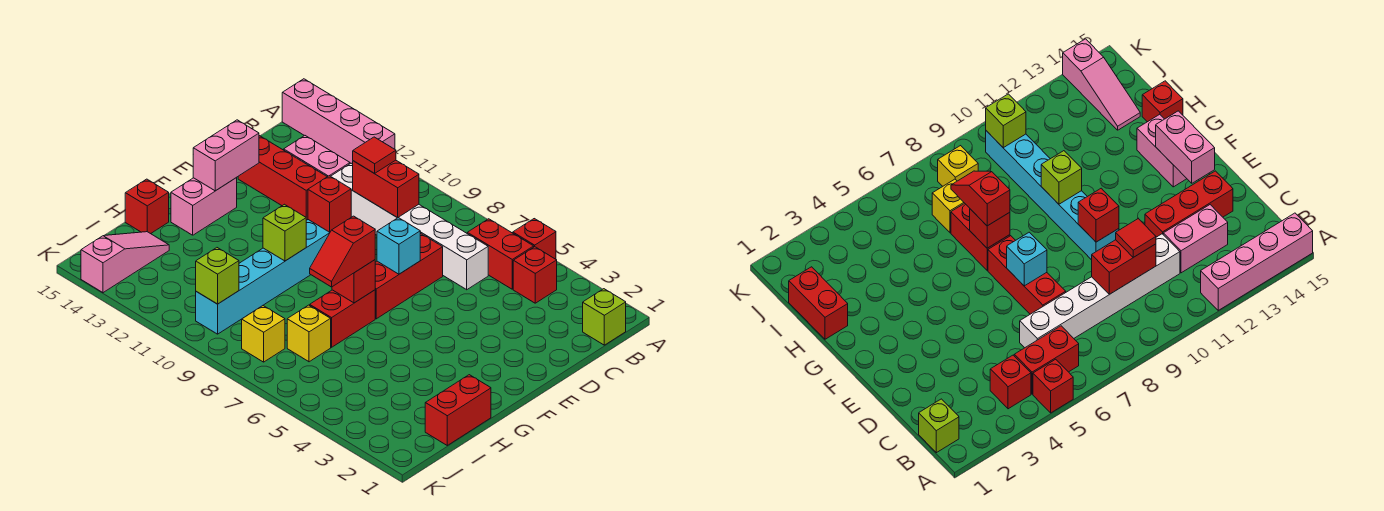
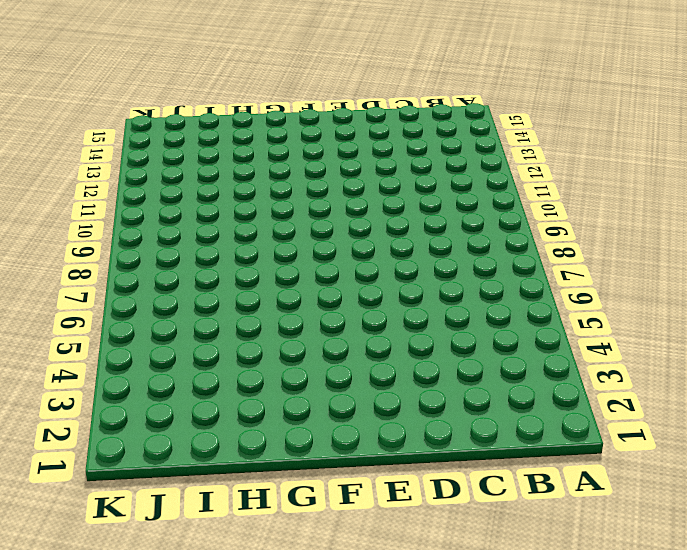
none -> red brick A5 level 1
none -> pink brick A12:A15 level 1
none -> lime brick B1 level 1

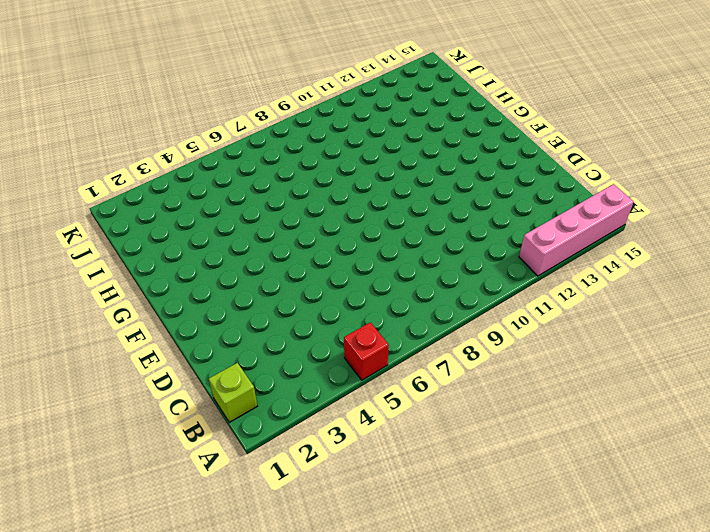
none -> red brick B4 level 1
none -> red brick B5:B6 level 1
none -> white brick C6:C11 level 1

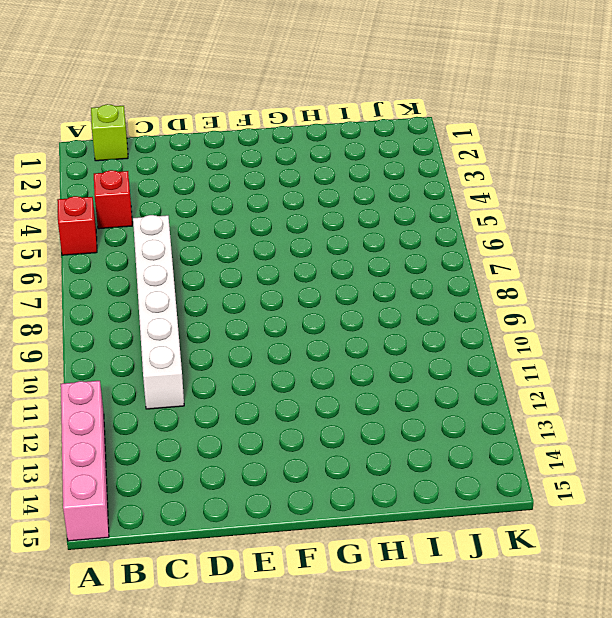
none -> red brick B5:B6 level 1
none -> pink brick C12:C13 level 1
none -> red brick D7:F7 level 1

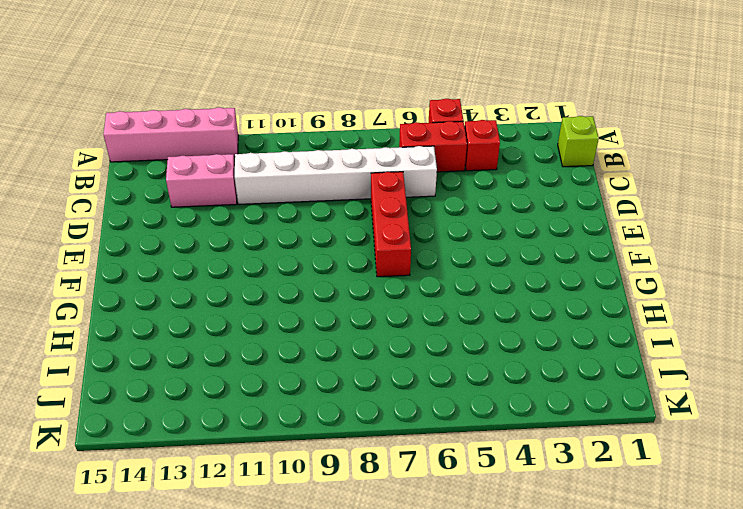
none -> red brick D12:D14 level 1
none -> cyan brick E10:J10 level 1
none -> pink brick F14:G14 level 1

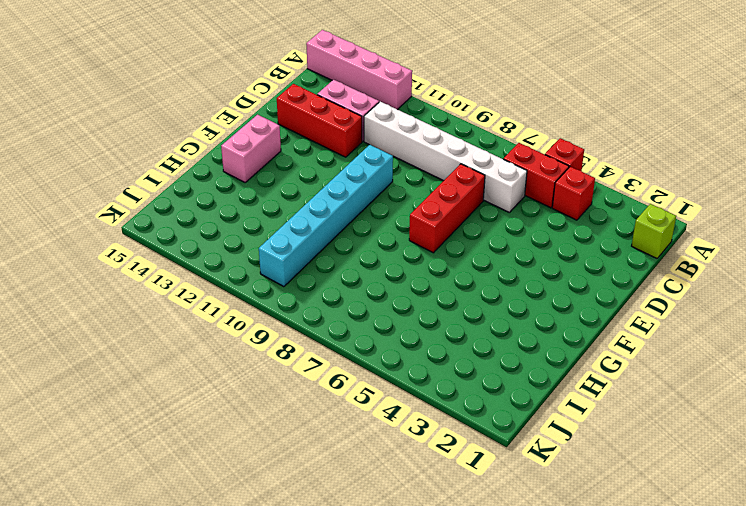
none -> red brick G7:H7 level 1
none -> red brick H1:I1 level 1
none -> red brick H15 level 1

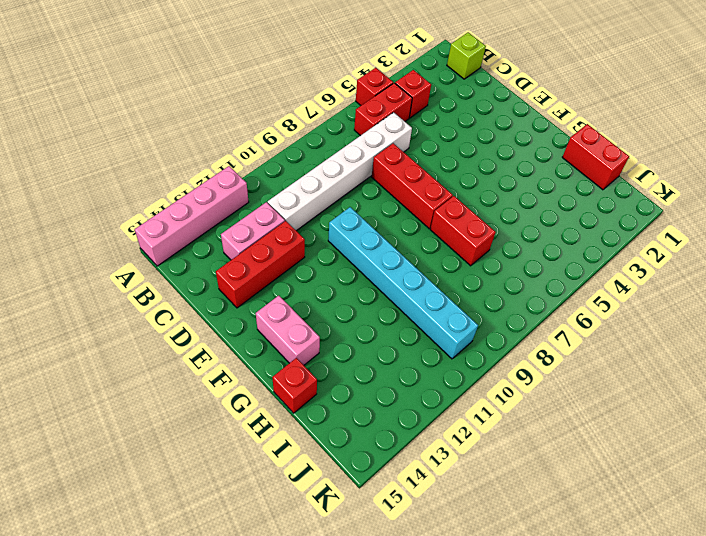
none -> yellow brick I7 level 1
none -> pink slope I14:K14 level 1 top K
none -> yellow brick J8 level 1

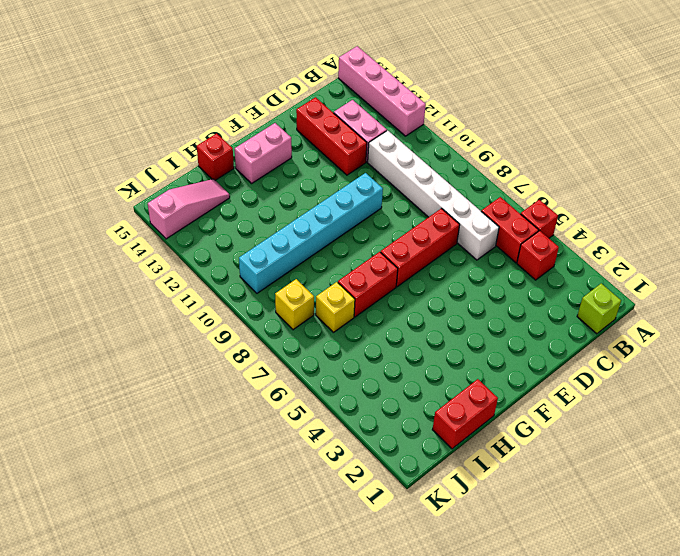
none -> red brick C9:C10 level 2
none -> cyan brick E7 level 2
none -> red brick E10 level 2

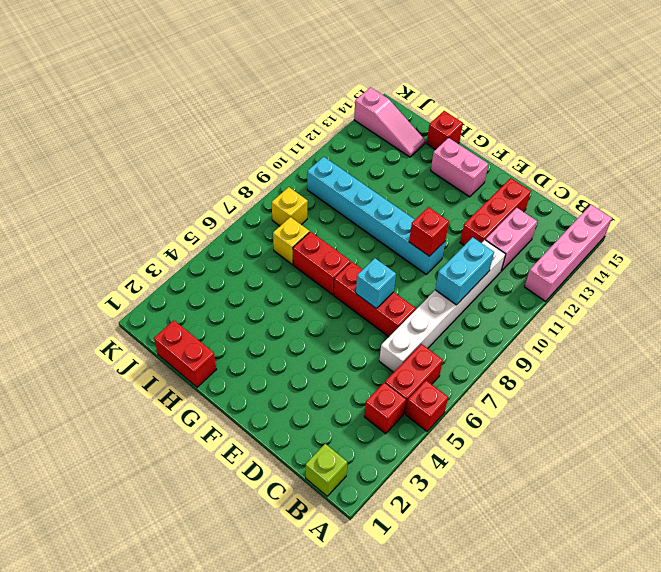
cyan brick C9:C10 level 2 -> red brick C9:C10 level 2
none -> pink brick E14:F14 level 2
none -> red brick G7 level 2
none -> lime brick G10 level 2

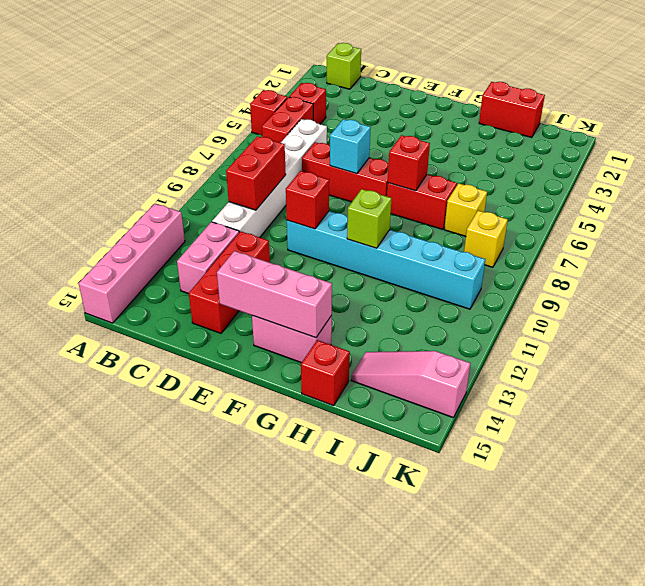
pink brick E14:G14 level 2 -> pink brick E14:F14 level 2
none -> lime brick J10 level 2
none -> red tile C10 level 3
none -> red slope G7:H7 level 3 top G

